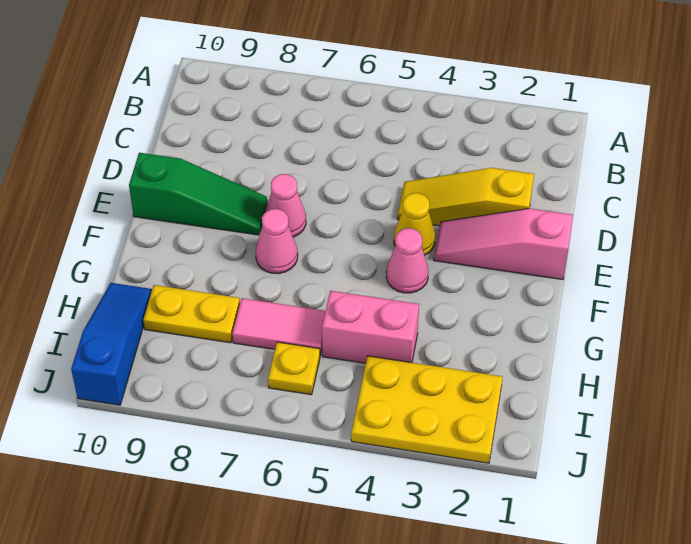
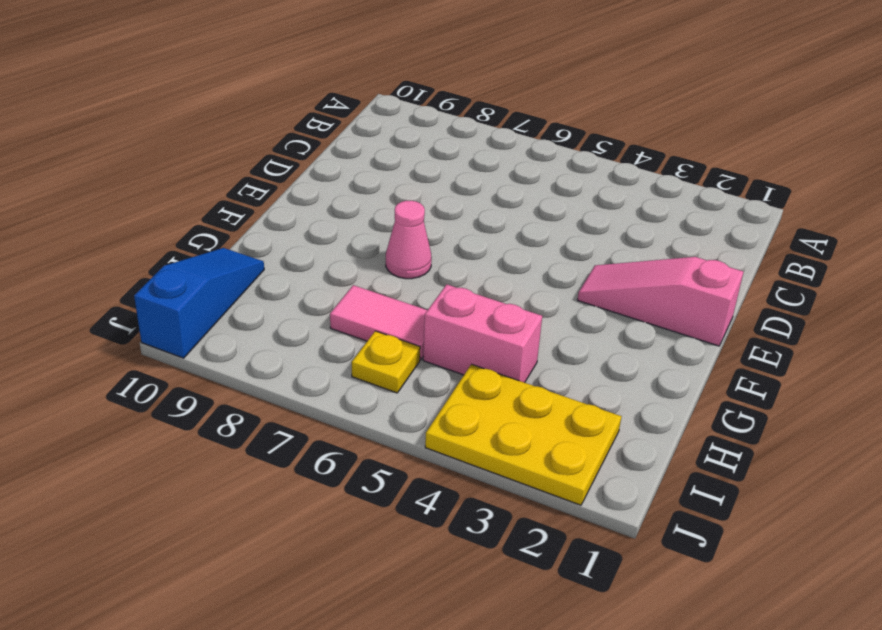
none -> yellow slope D2:D4 level 1 top 2
none -> yellow cone E4 level 1
none -> pink cone E7 level 1

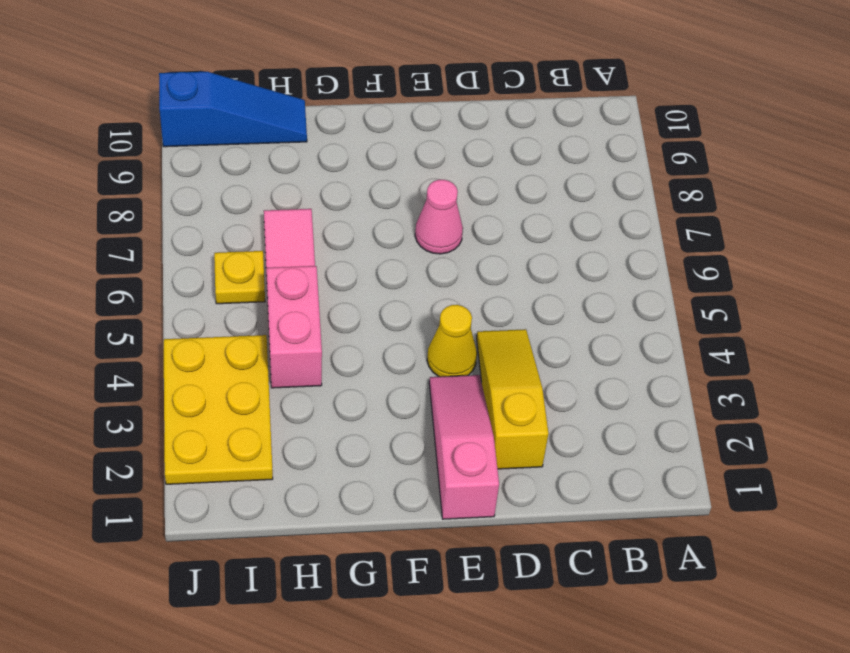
none -> green slope E8:E10 level 1 top 10
none -> pink cone F4 level 1
none -> pink cone F7 level 1

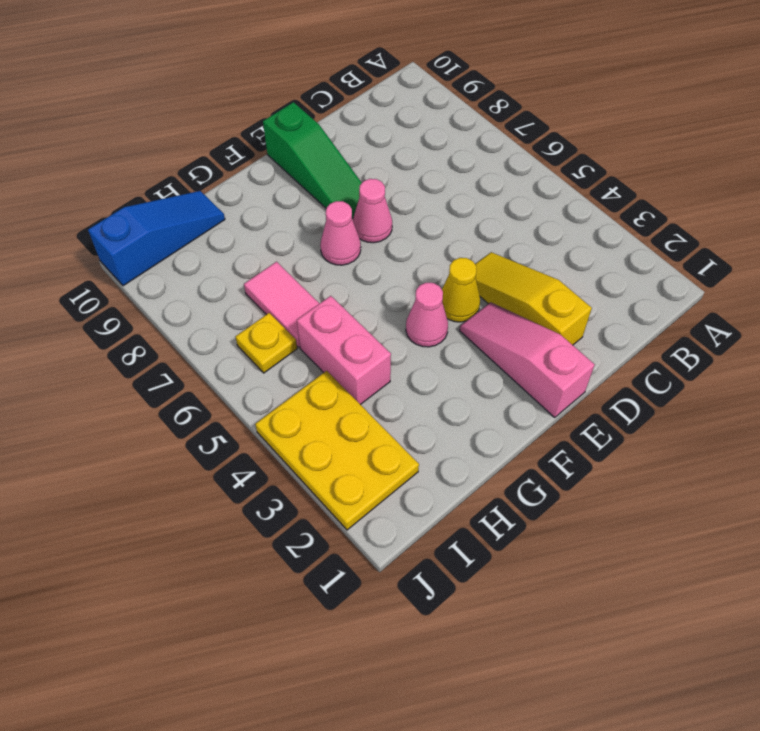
none -> yellow plate H8:H9 level 1

